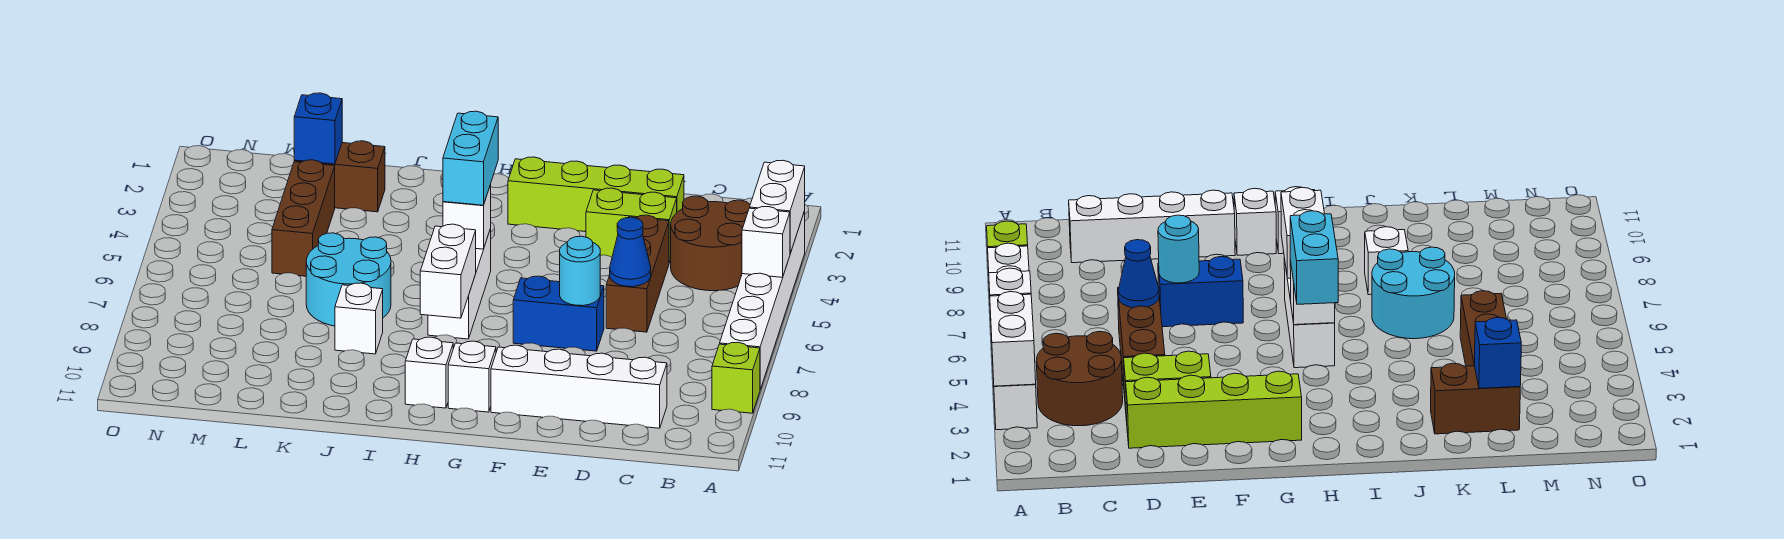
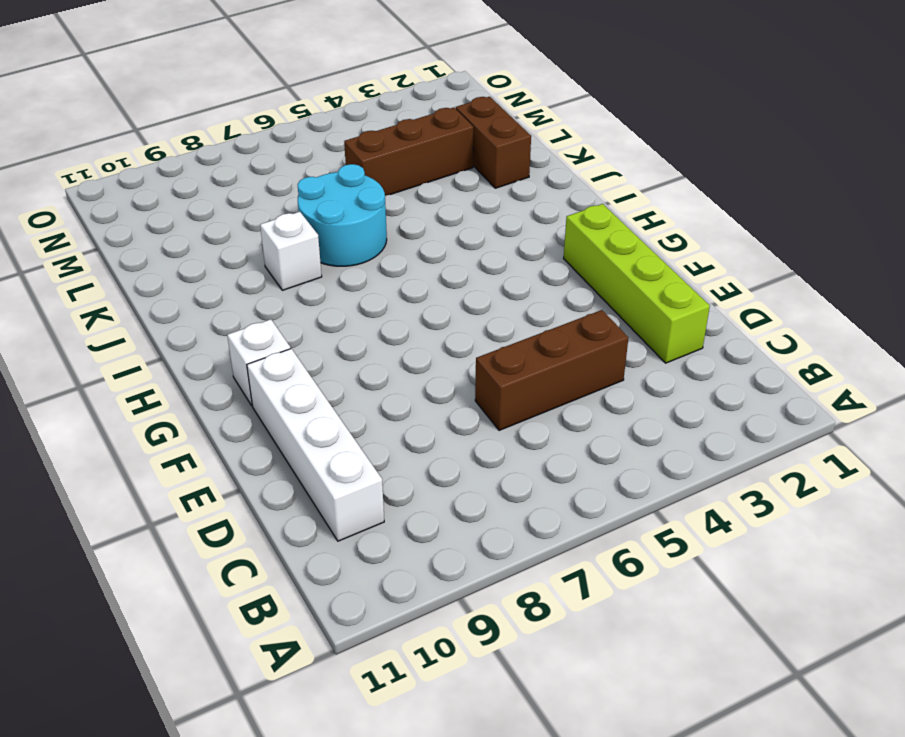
none -> white brick A3:A8 level 1
none -> lime brick A9 level 1
none -> brown round brick B3:C4 level 1

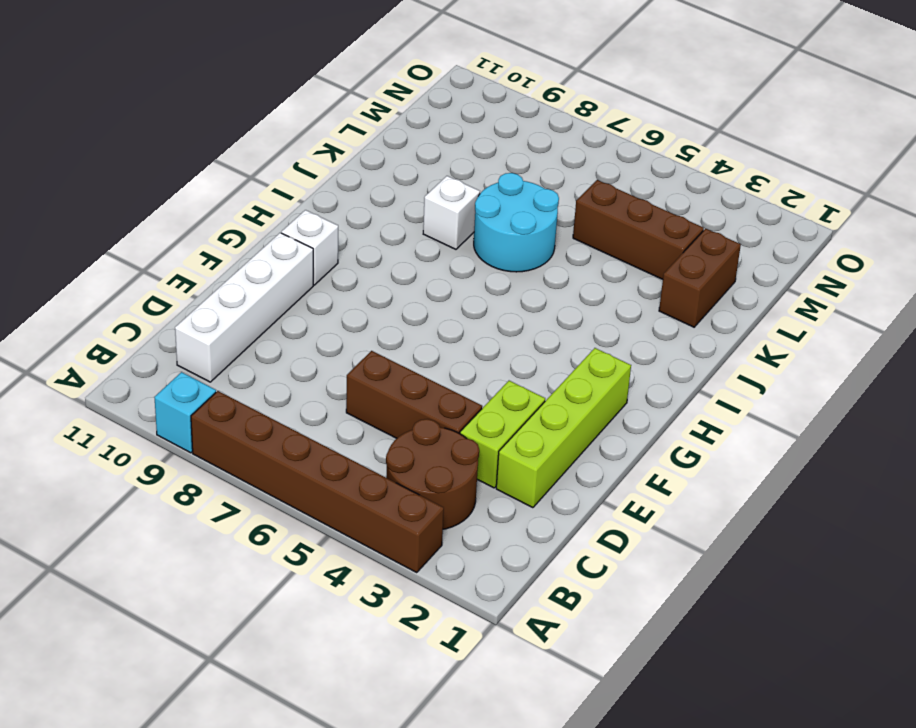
brown brick A3:A8 level 1 -> white brick A3:A8 level 1
cyan brick A9 level 1 -> lime brick A9 level 1
none -> blue brick E7:F7 level 1
none -> white brick H5:H7 level 1
none -> white brick H10 level 1

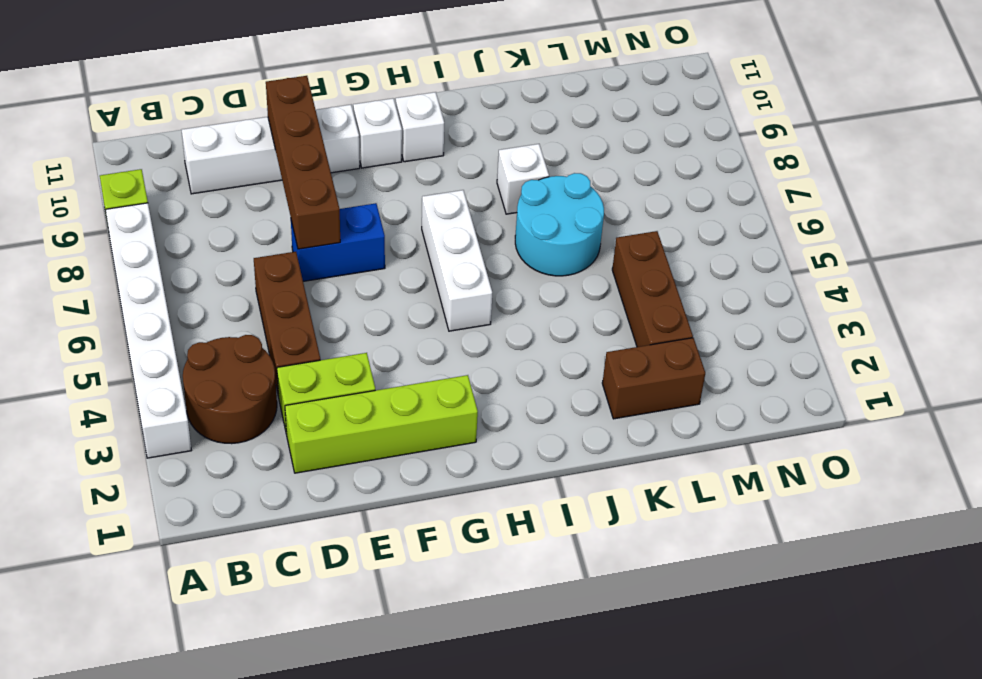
brown brick E7:E10 level 2 -> cyan round brick E7 level 2
none -> white brick A3:A4 level 2
none -> white brick A5 level 2
none -> blue cone D6 level 2

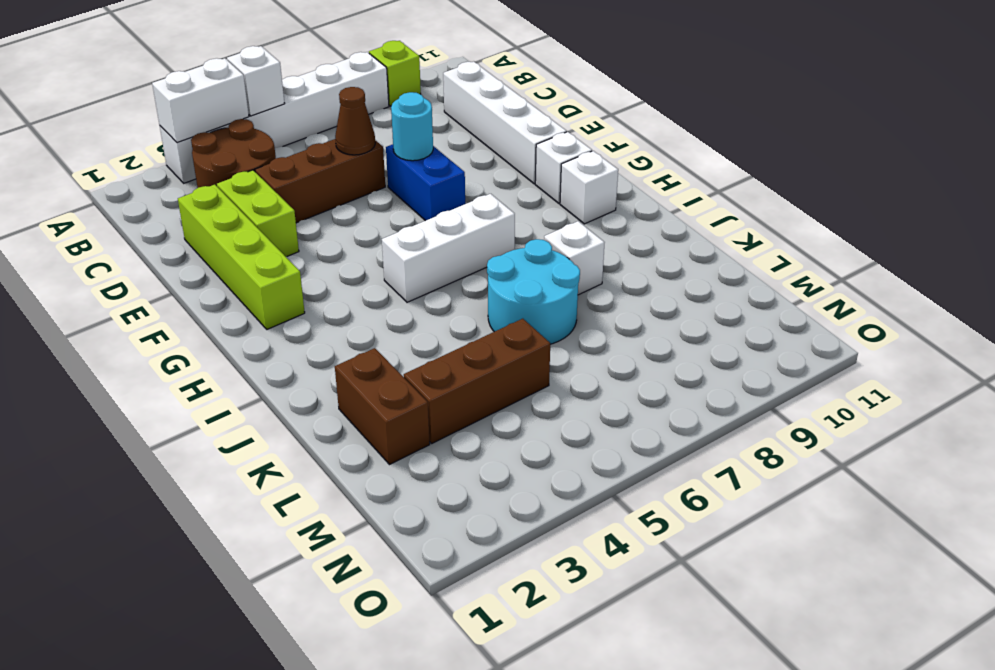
brown cone D6 level 2 -> blue cone D6 level 2
none -> white brick H5 level 2
none -> white brick H7:H8 level 2
none -> blue brick L2 level 2

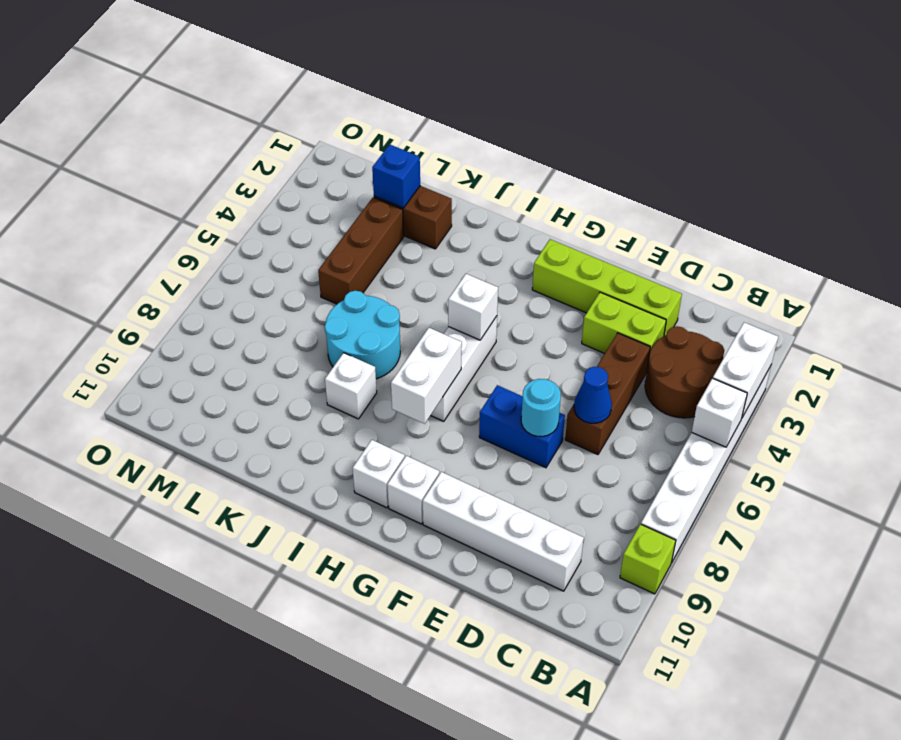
none -> cyan brick H4:H5 level 3

